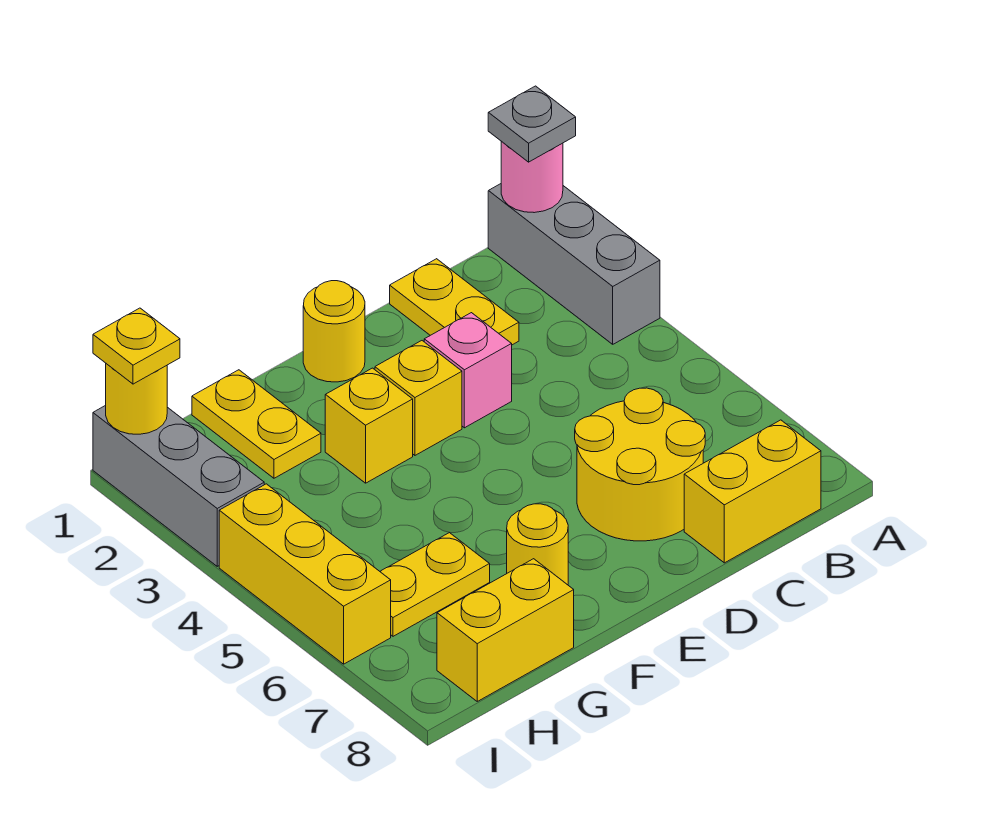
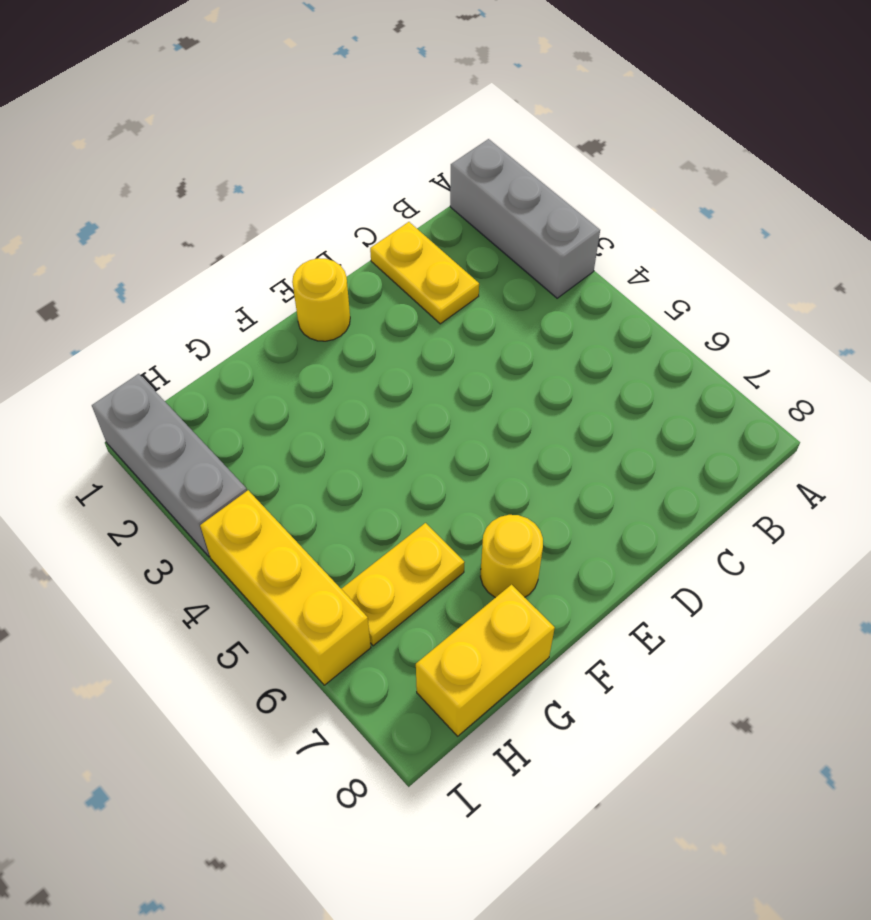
none -> yellow brick B8:C8 level 1
none -> yellow round brick C6:D7 level 1
none -> pink brick D3 level 1

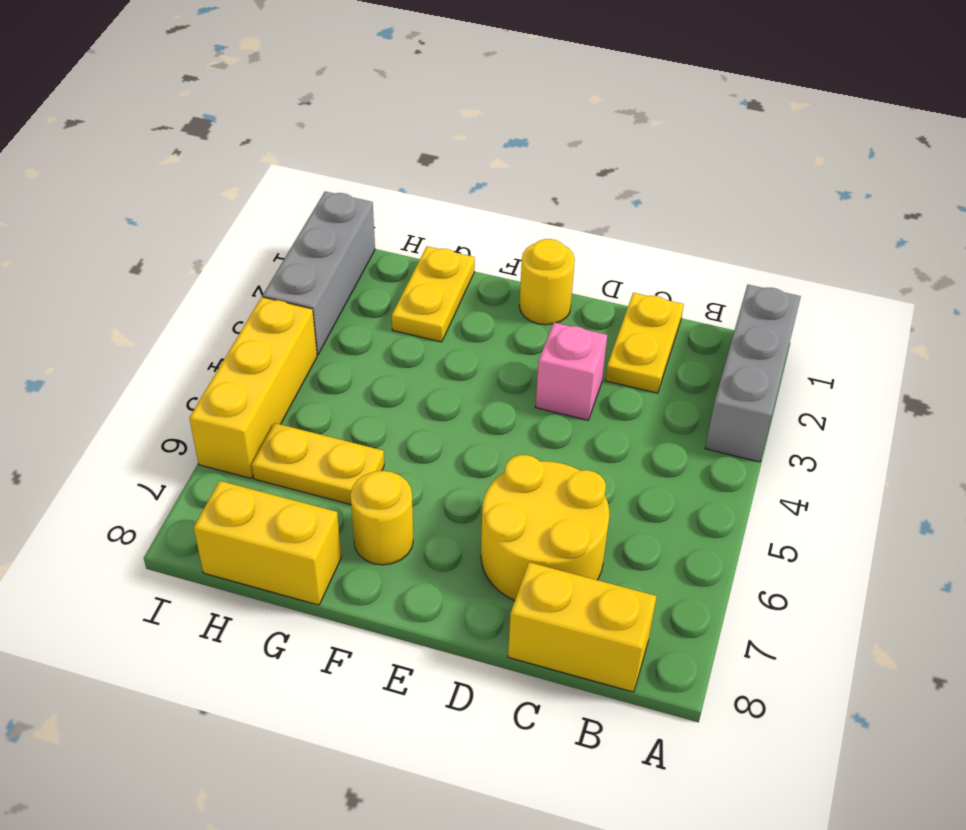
none -> yellow brick E3 level 1
none -> yellow brick F3 level 1
none -> pink round brick A1 level 2

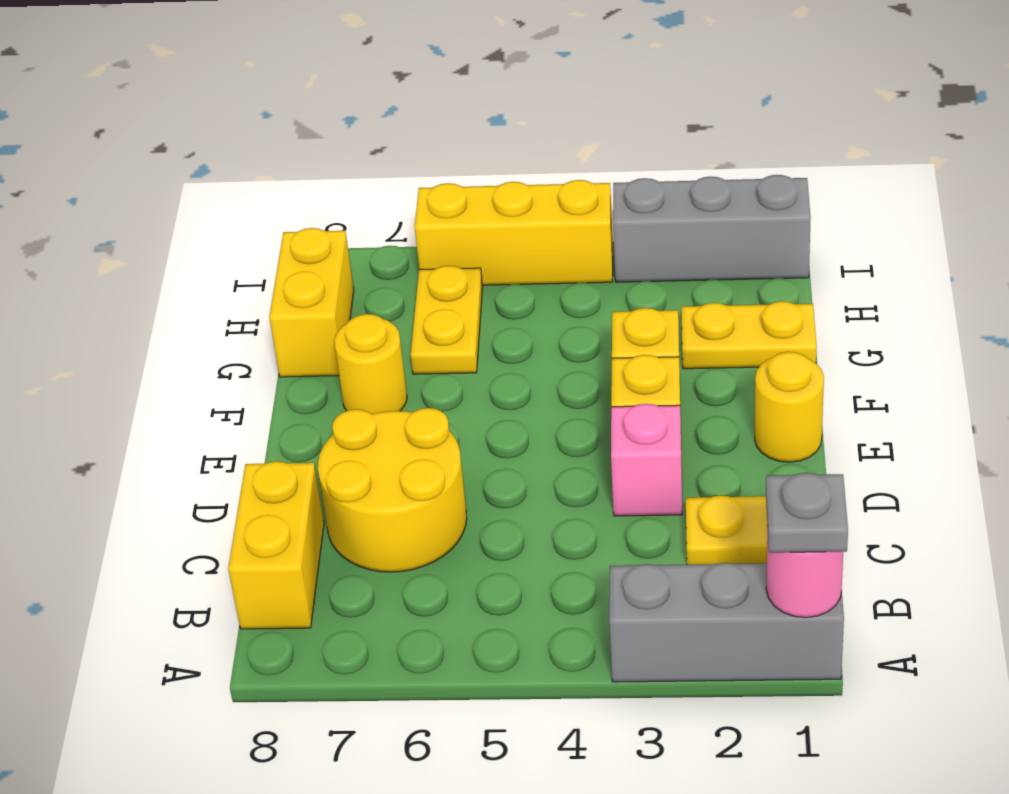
none -> yellow round brick I1 level 2
none -> yellow plate I1 level 3

